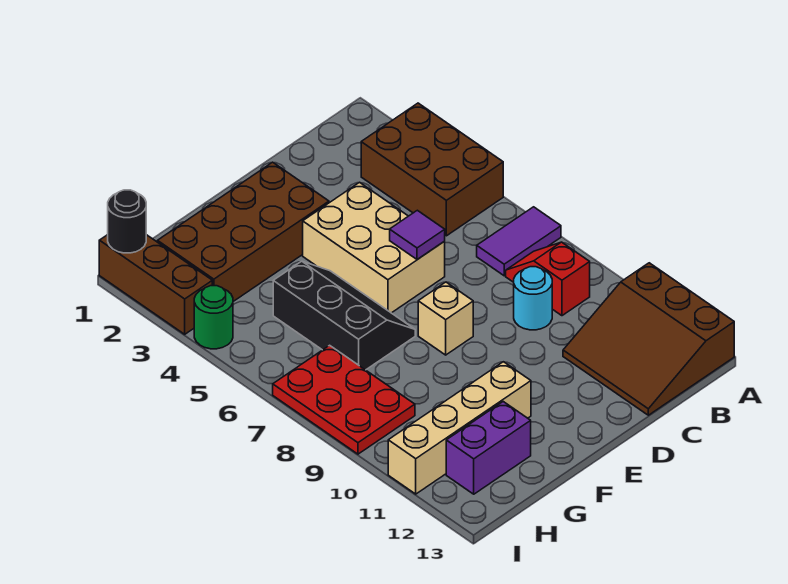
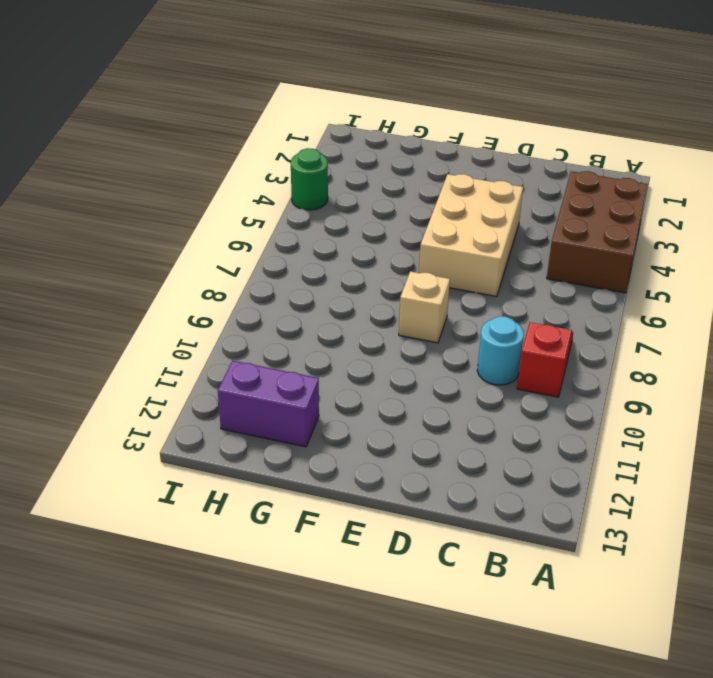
none -> purple tile A7:B7 level 1
none -> brown slope A11:C13 level 1 top A
none -> brown brick E2:H3 level 1

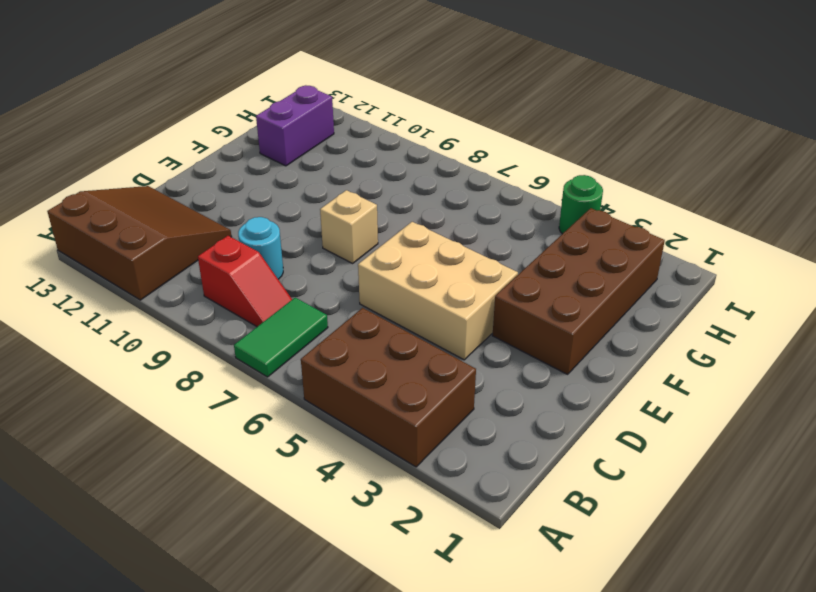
green tile A7:B7 level 1 -> purple tile A7:B7 level 1
none -> black slope F5:G7 level 1 top G
none -> tan brick F11:I11 level 1
none -> red plate H7:I9 level 1

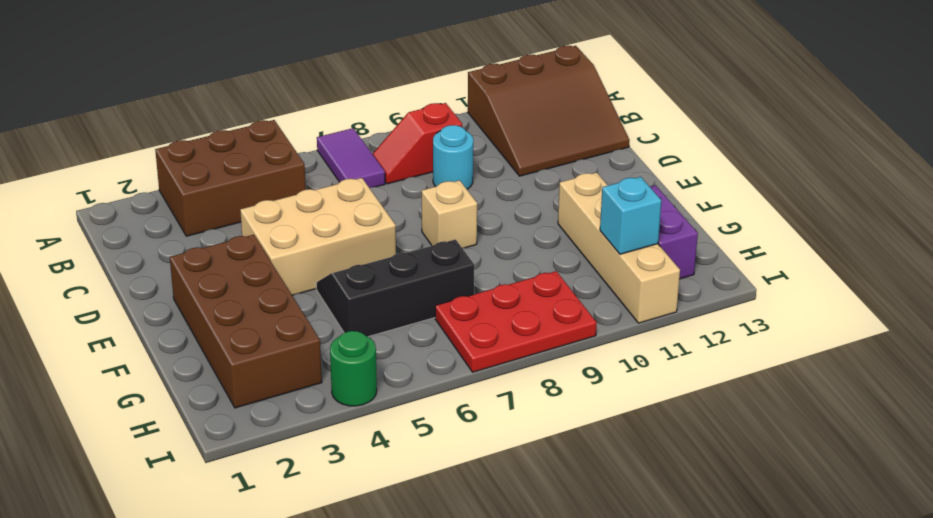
cyan brick H11 level 2 -> none
none -> brown brick I1:I3 level 1
none -> purple tile D6 level 2
none -> black round brick I1 level 2

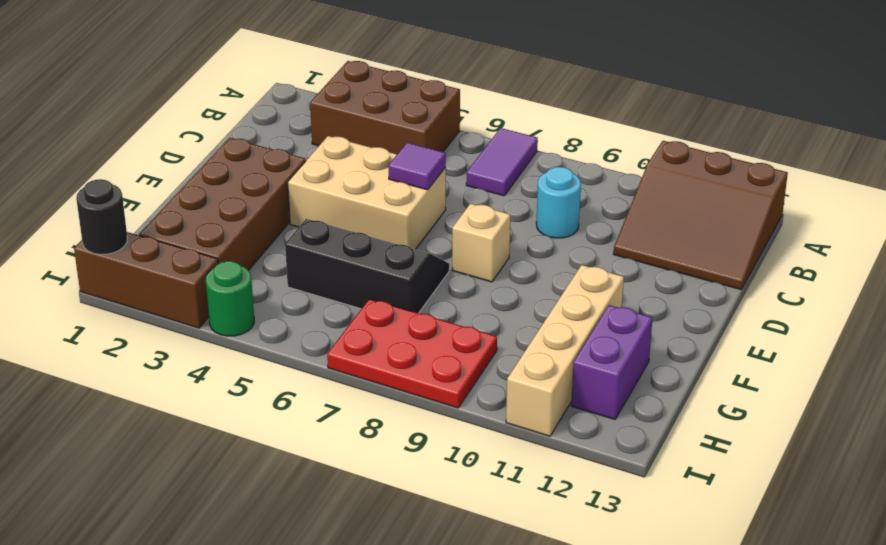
none -> red slope B8:B9 level 1 top 9

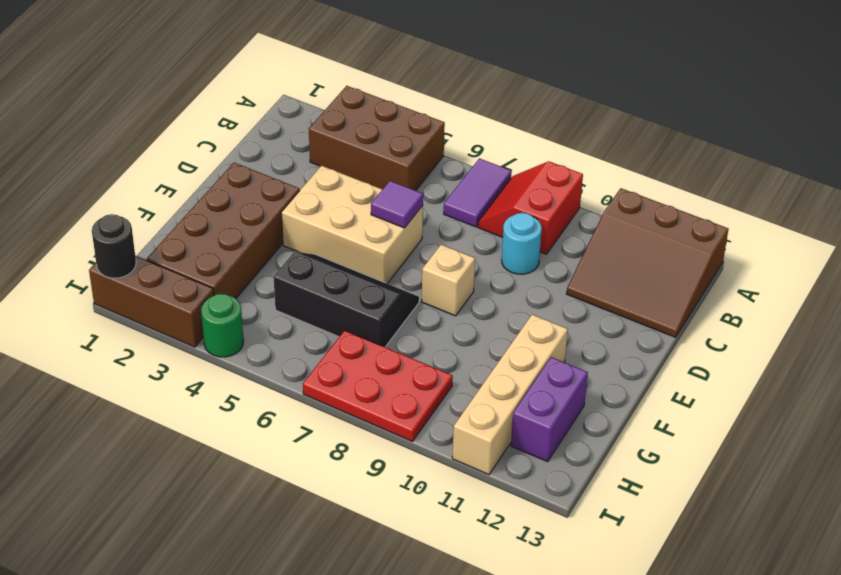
red slope A8:B9 level 1 top 9 -> red slope B8:B9 level 1 top 9

